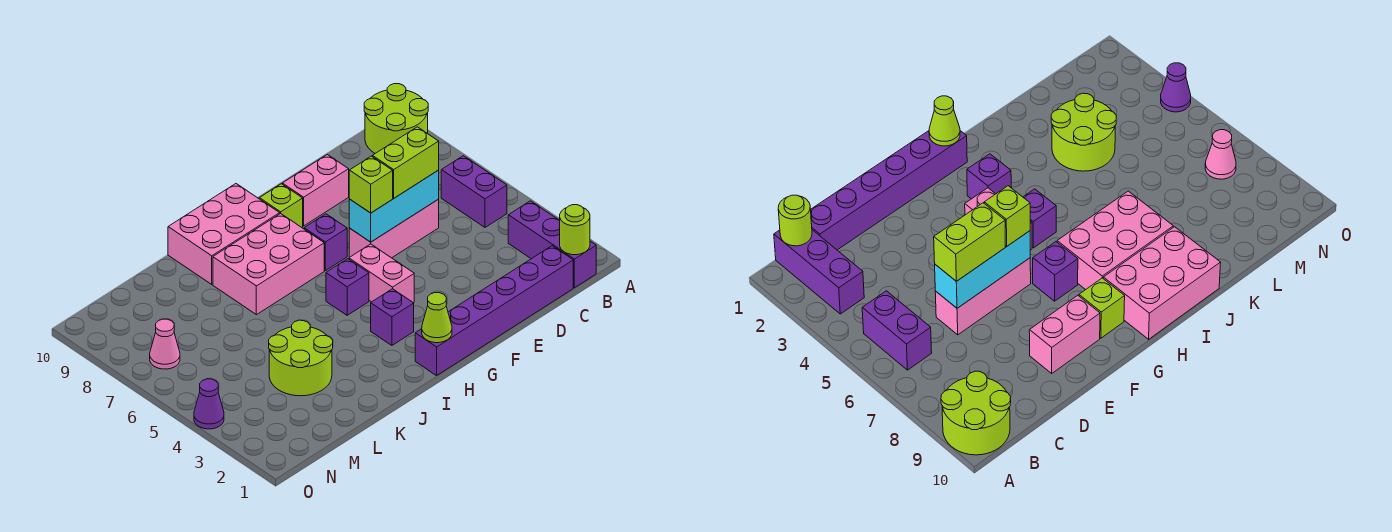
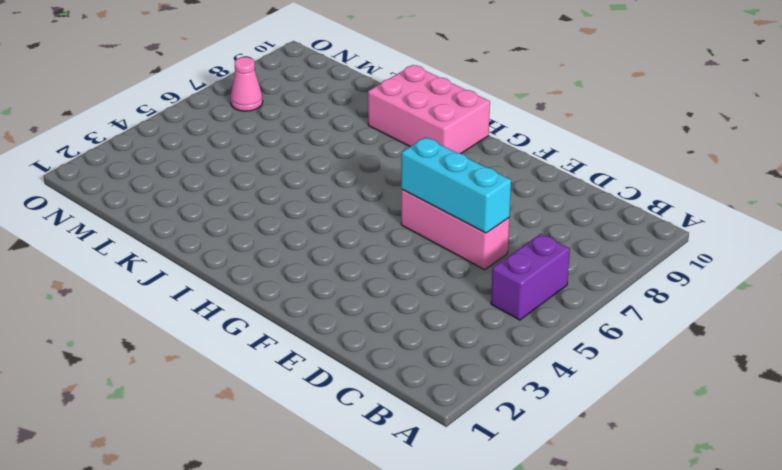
none -> lime round brick A9:B10 level 1
none -> purple brick B1:B3 level 1
none -> purple brick C1:H1 level 1

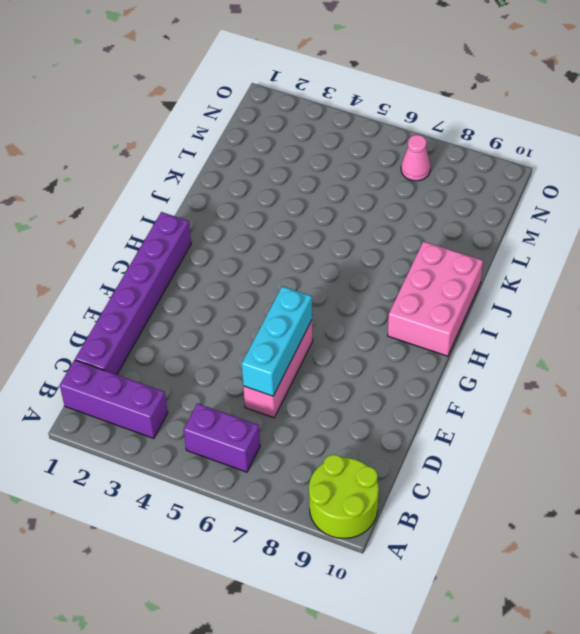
none -> pink brick E9:F9 level 1
none -> pink brick G4:G5 level 1
none -> purple brick G7 level 1

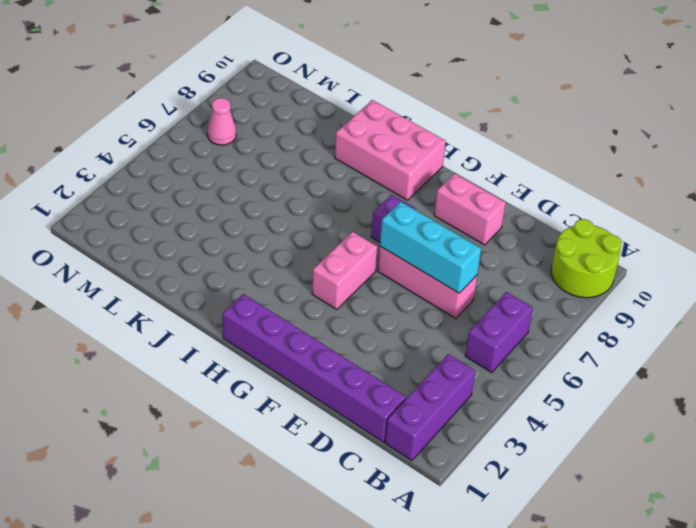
none -> lime brick G9 level 1
none -> purple brick H3 level 1
none -> purple brick H5 level 1

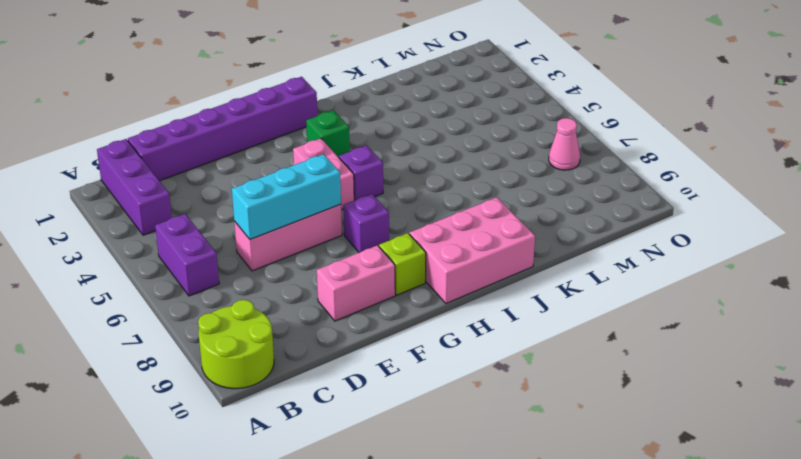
green brick H3 level 1 -> purple brick H3 level 1
none -> pink brick H7:J8 level 1
none -> lime round brick K3:L4 level 1
none -> purple cone O4 level 1

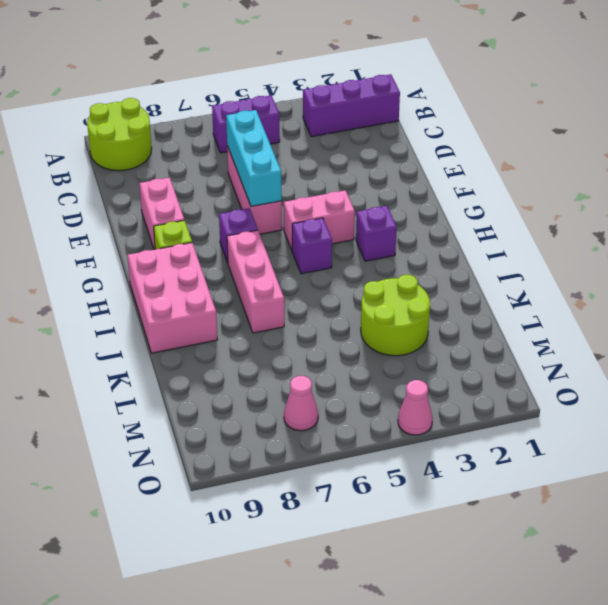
pink brick H7:J7 level 1 -> pink brick H7:J8 level 1
pink cone O4 level 1 -> purple cone O4 level 1
none -> purple brick C1:H1 level 1
none -> lime round brick B1 level 2
none -> lime cone H1 level 2

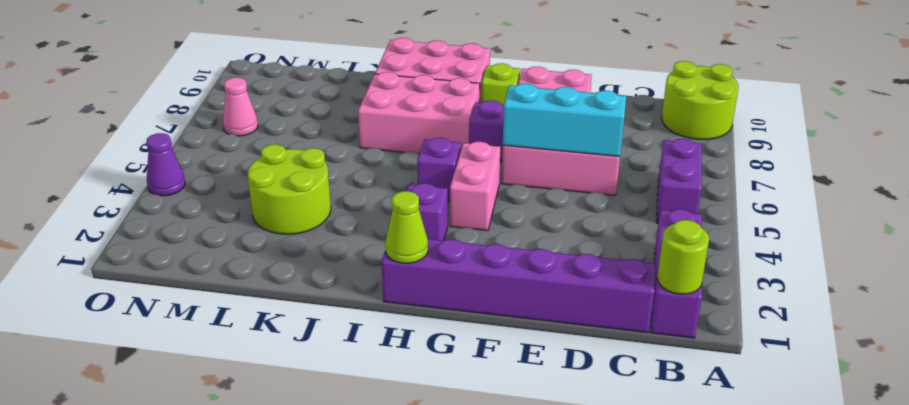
none -> lime brick D6:E6 level 3
none -> lime brick F6 level 3

